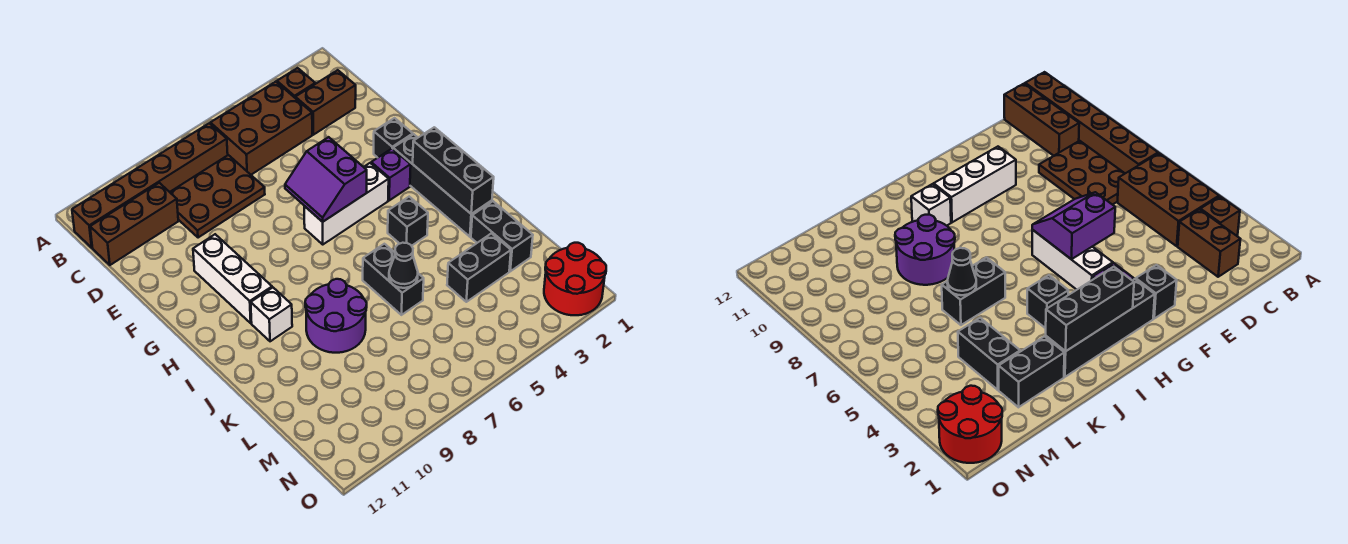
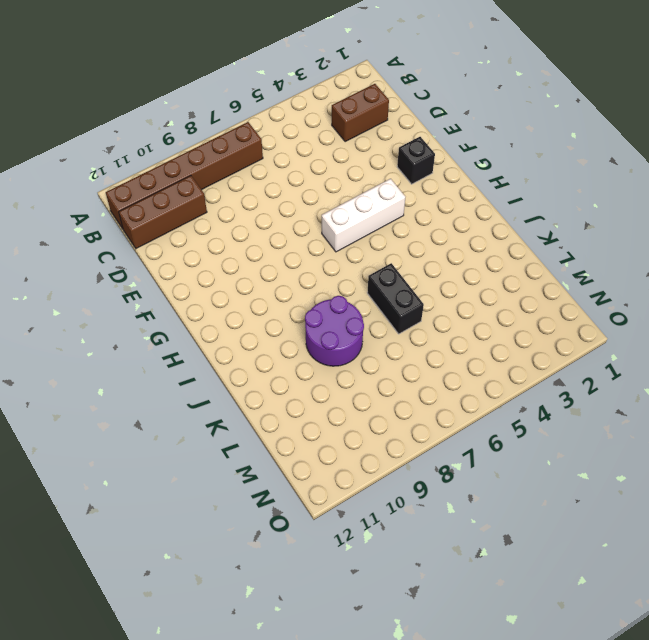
none -> brown brick B3 level 1
none -> brown brick B4:C6 level 1
none -> brown plate C7:D9 level 1

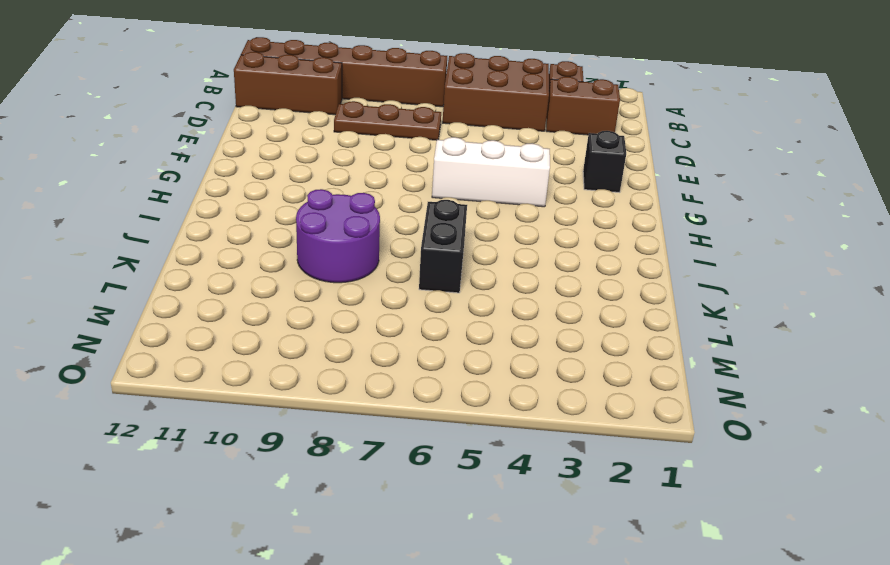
brown plate D7:D9 level 1 -> brown plate C7:D9 level 1
none -> white brick F10:H10 level 1
none -> black brick G2:J2 level 1
none -> purple brick G3 level 1

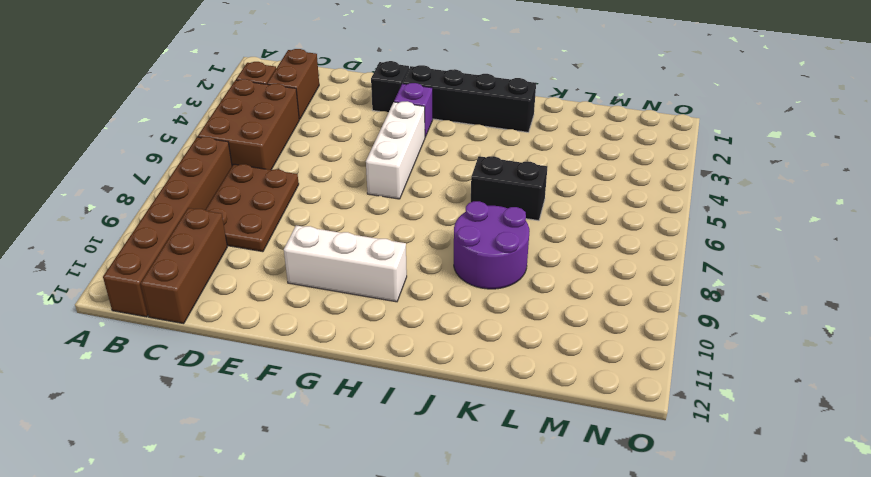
none -> black brick I4 level 1
none -> white brick I10 level 1
none -> black brick K2:L2 level 1

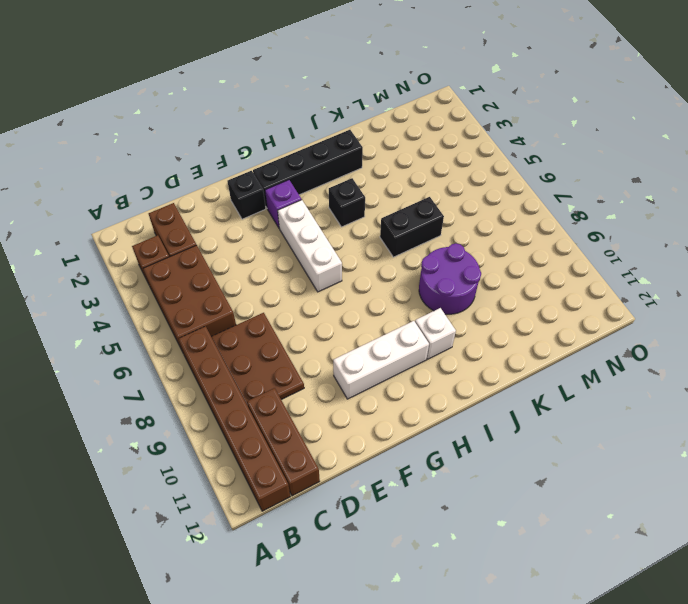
none -> black brick K2:L2 level 1
none -> black brick L3:L4 level 1
none -> red round brick N1:O2 level 1

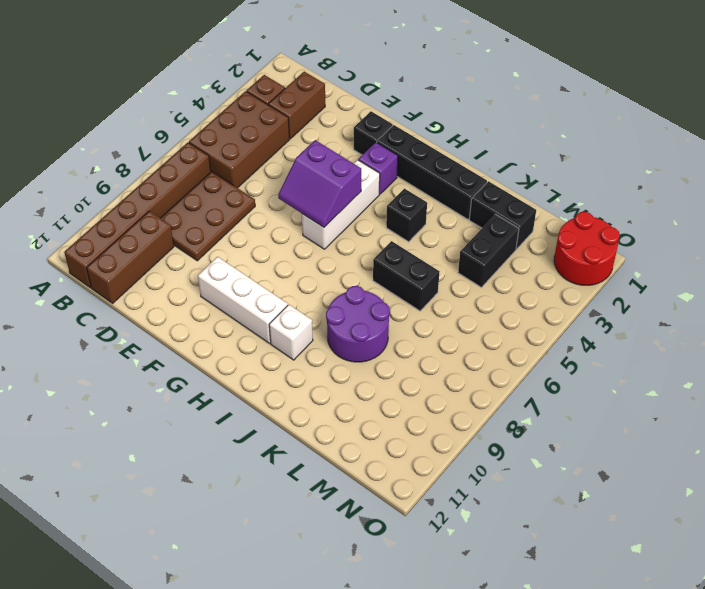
none -> black brick H2:J2 level 2
none -> black cone K6 level 2

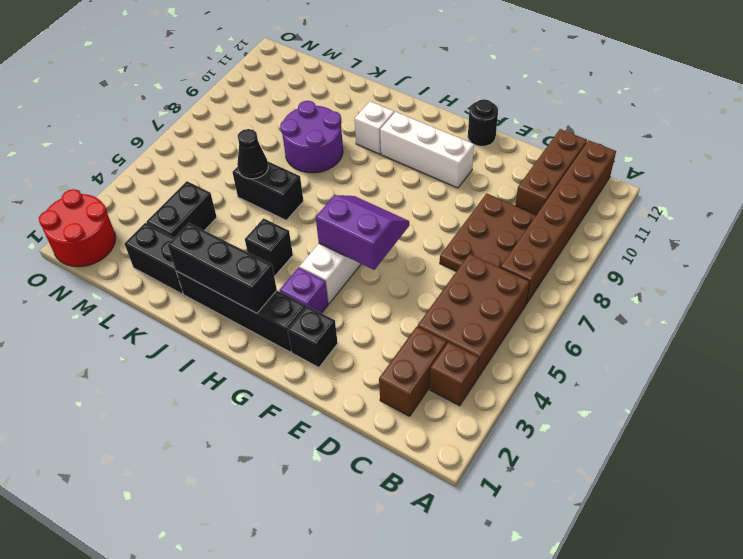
black round brick F12 level 1 -> none

